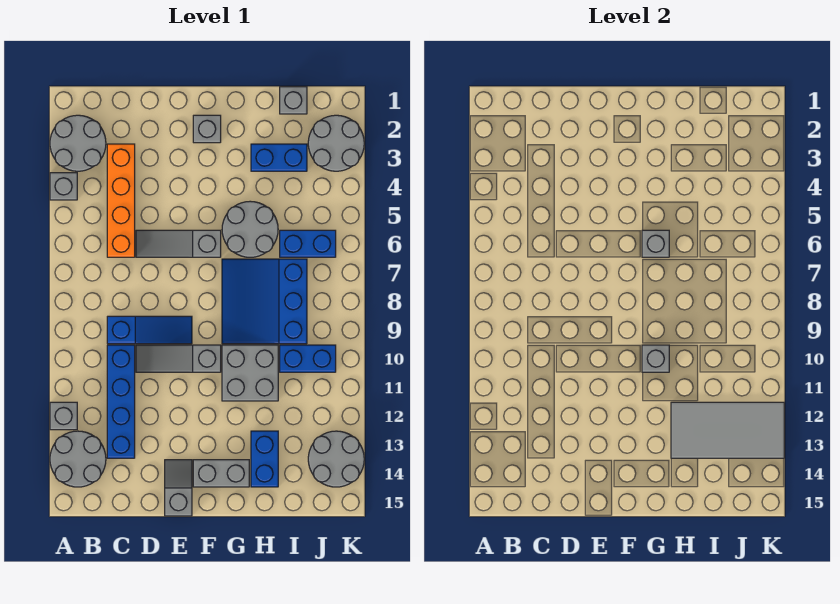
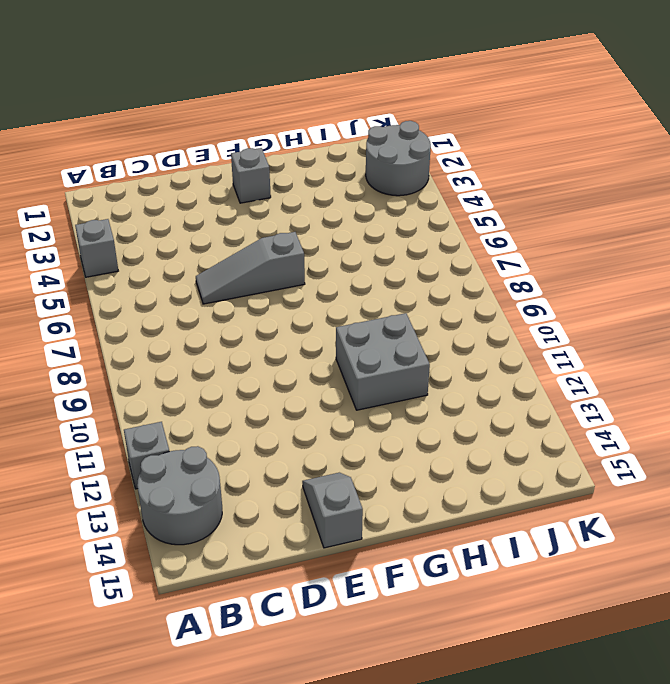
none -> grey round brick A2:B3 level 1
none -> orange brick C3:C6 level 1
none -> blue slope C9:E9 level 1 top C

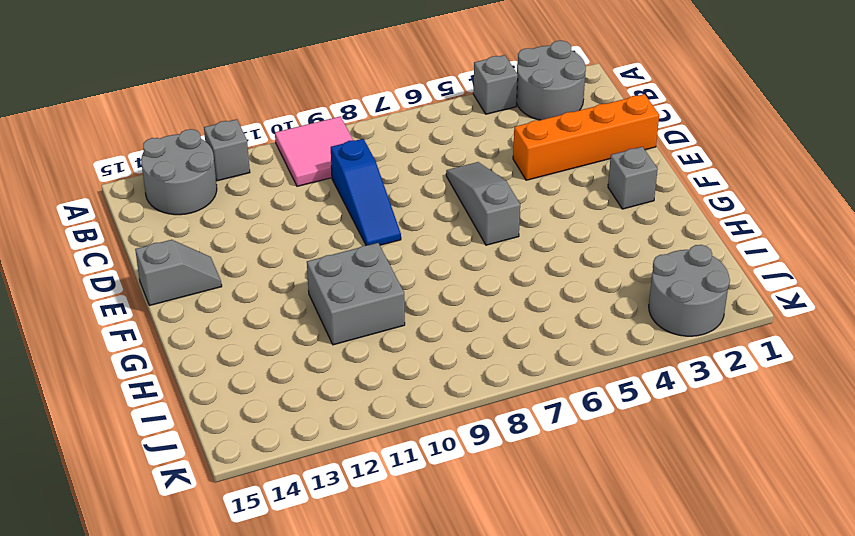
pink tile A9:B10 level 1 -> none
orange brick D1:D4 level 1 -> orange brick C3:C6 level 1
none -> blue brick C10:C13 level 1
none -> grey slope D10:F10 level 1 top F
none -> grey brick F14:G14 level 1

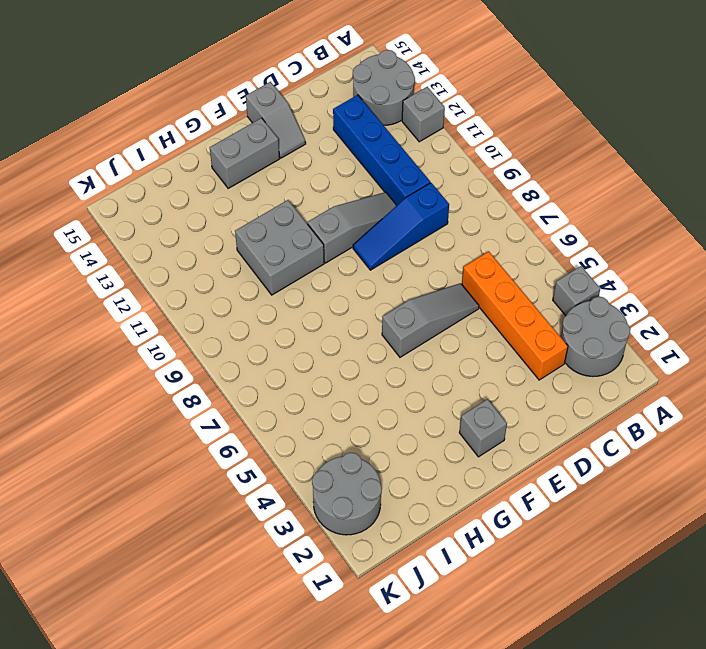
none -> grey round brick G5:H6 level 1
none -> blue slope G7:I9 level 1 top I
none -> blue brick H3:I3 level 1

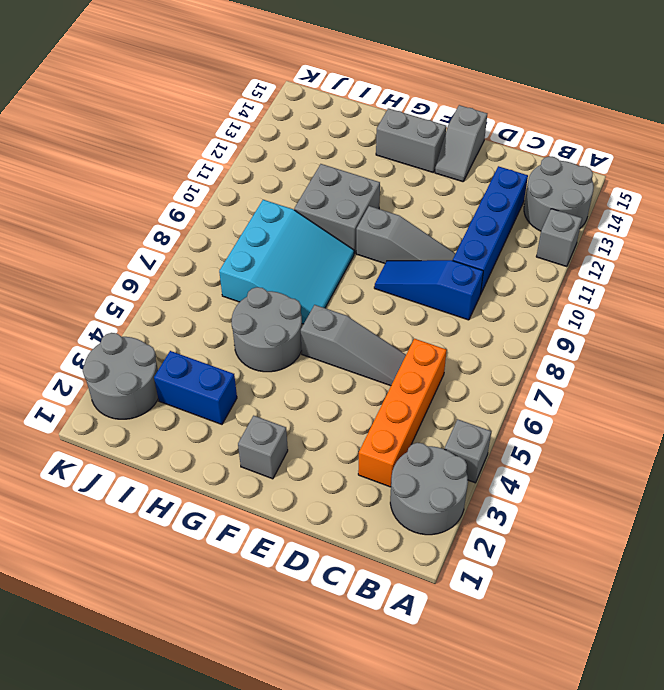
cyan slope G7:I9 level 1 top I -> blue slope G7:I9 level 1 top I
none -> blue brick H13:H14 level 1
none -> grey brick I1 level 1
none -> blue brick I6:J6 level 1

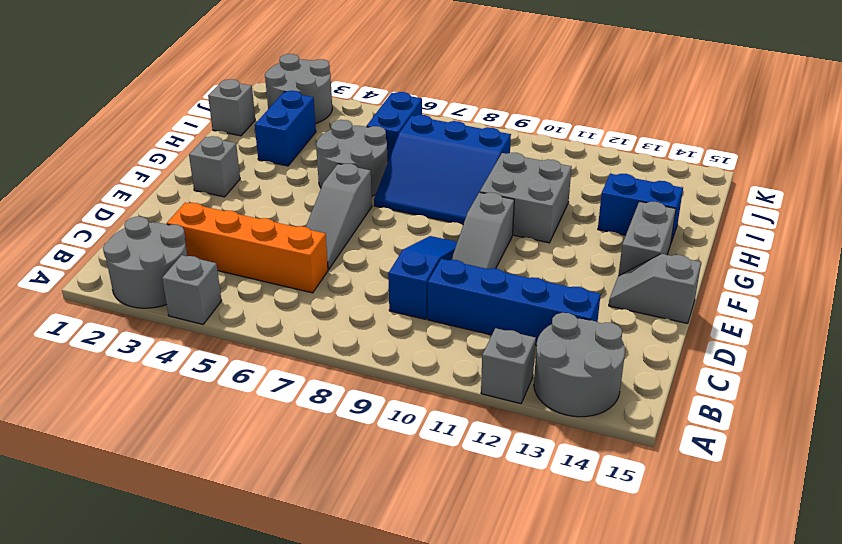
none -> blue brick I10:J10 level 1
none -> grey round brick J13:K14 level 1
none -> grey brick G6 level 2

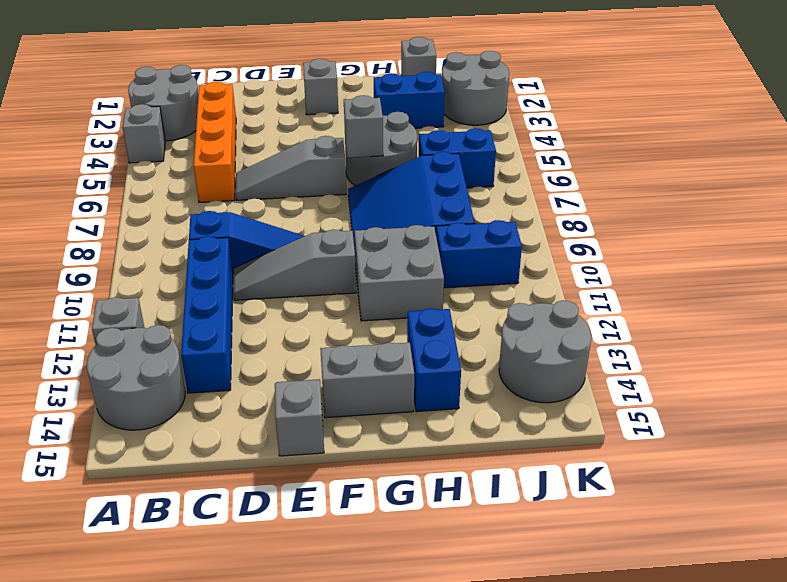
none -> grey brick G10 level 2
none -> grey tile H12:K13 level 2

